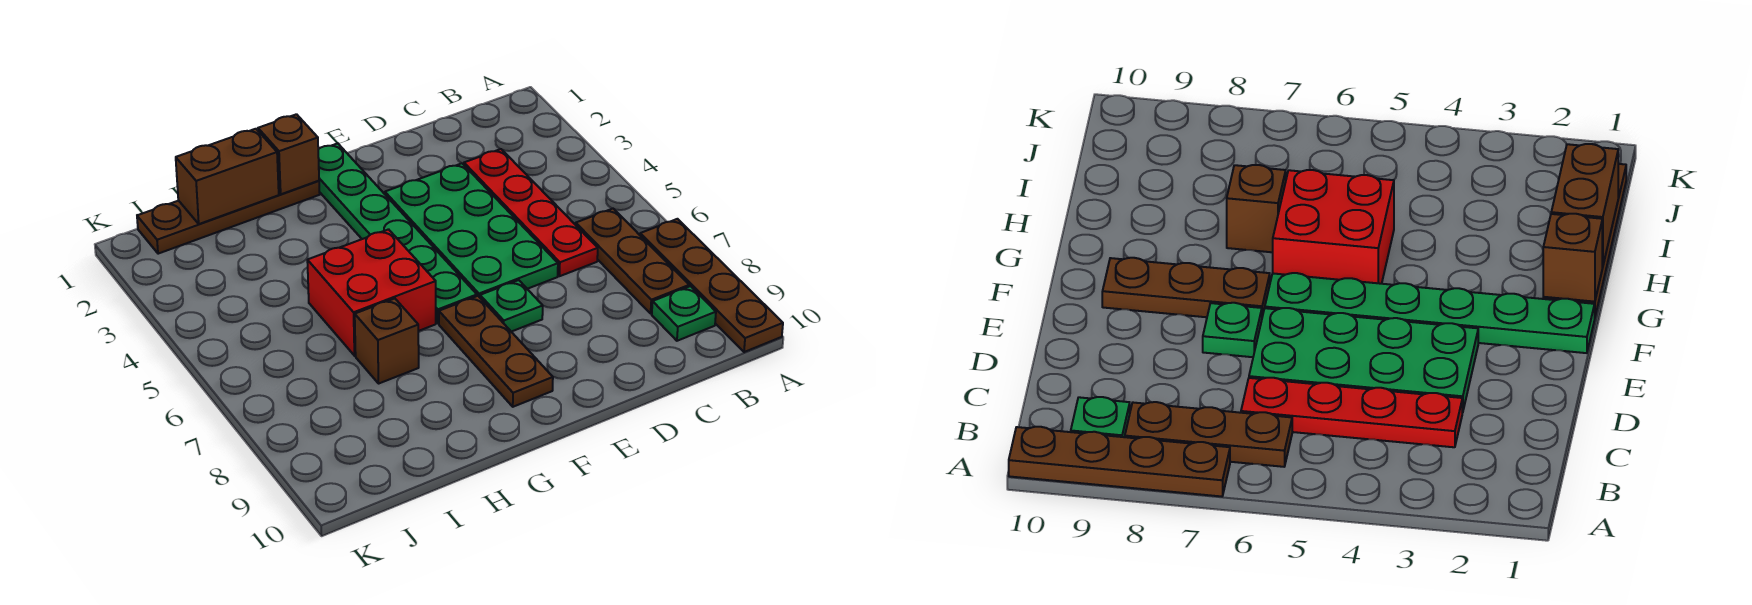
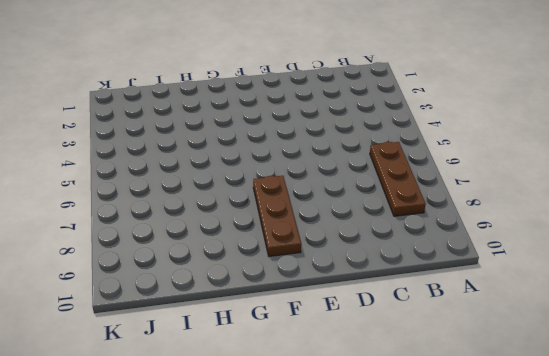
none -> brown plate A7:A10 level 1
none -> green plate B9 level 1
none -> red plate C3:C6 level 1

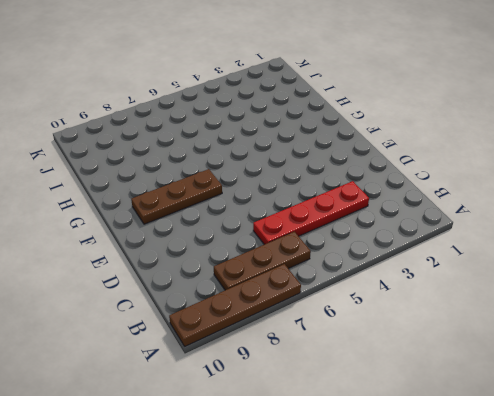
none -> green plate B9 level 1
none -> green plate D3:E6 level 1
none -> green plate E7 level 1

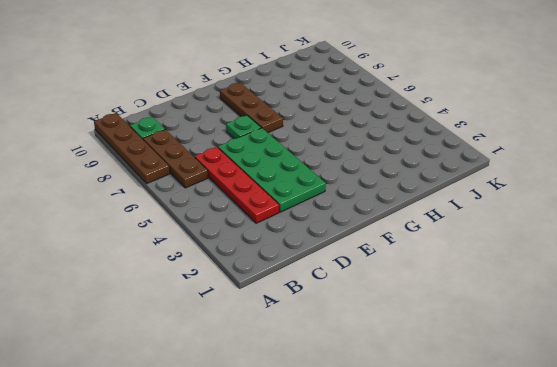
none -> green plate F1:F6 level 1
none -> brown plate G1:J1 level 1
none -> red brick G5:H6 level 1

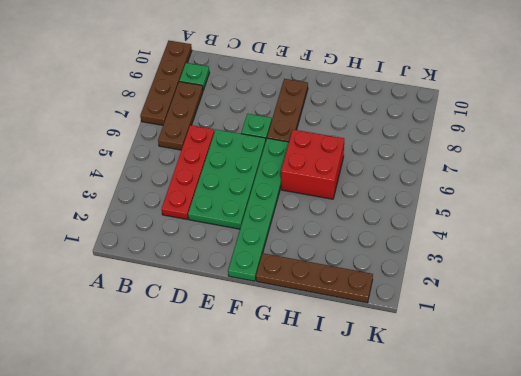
none -> brown brick H7 level 1
none -> brown brick G1 level 2
none -> brown brick H1:I1 level 2

